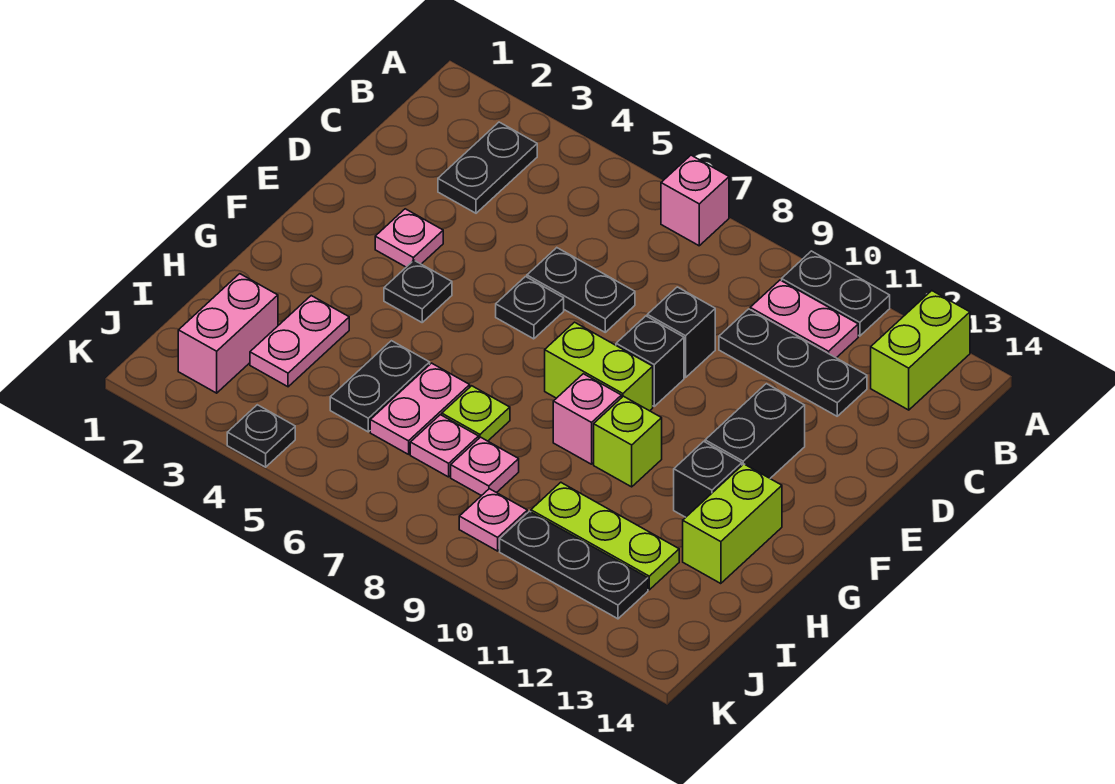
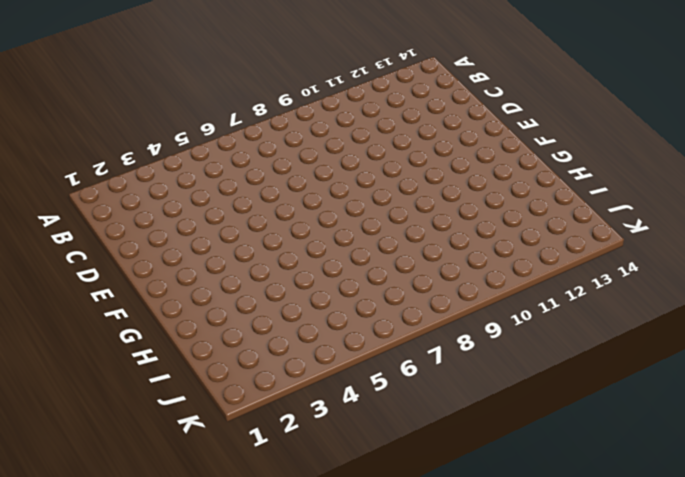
none -> pink brick A7 level 1
none -> black plate A10:A11 level 1
none -> lime brick A13:B13 level 1

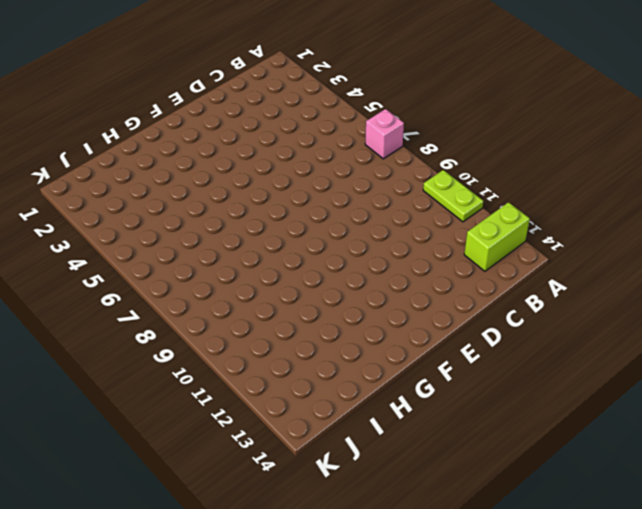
lime plate A10:A11 level 1 -> black plate A10:A11 level 1
none -> black plate B3:C3 level 1
none -> pink plate B10:B11 level 1
none -> black plate C10:C12 level 1

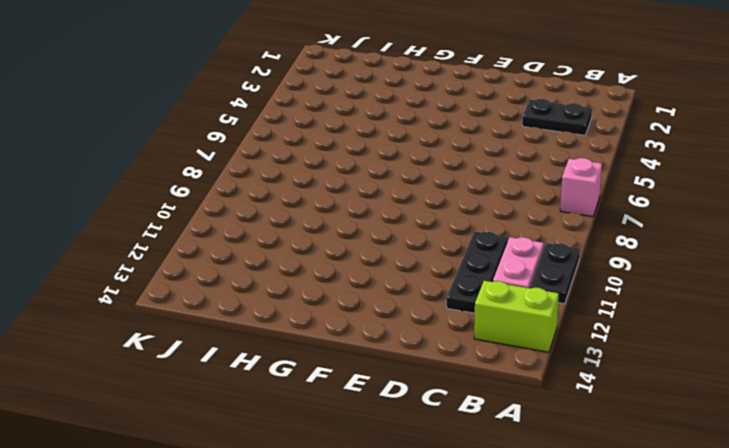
none -> black plate D6:D7 level 1
none -> black brick D9 level 1
none -> pink plate E3 level 1

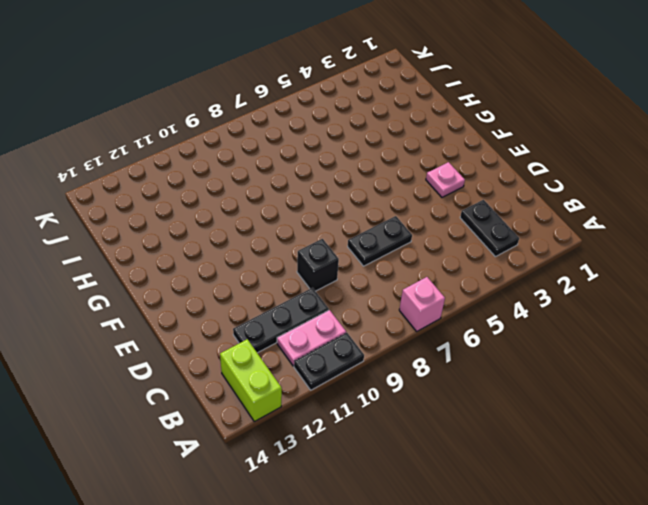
none -> black plate E6 level 1
none -> black brick E9 level 1
none -> black brick E12:F12 level 1

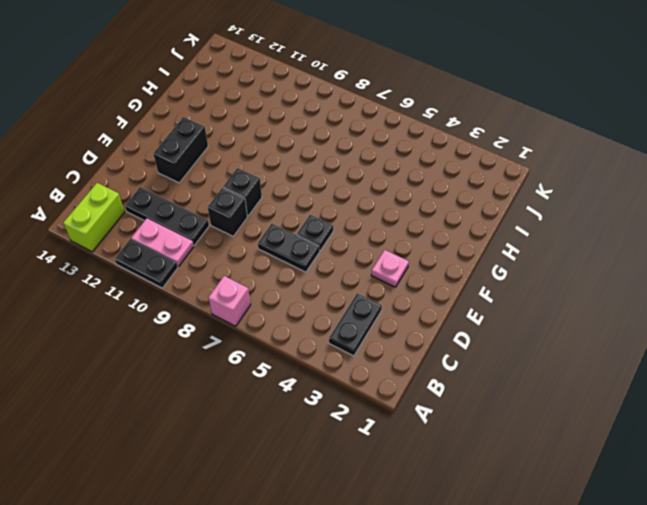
none -> black plate F4 level 1
none -> lime brick F8:F9 level 1
none -> pink brick G9 level 1

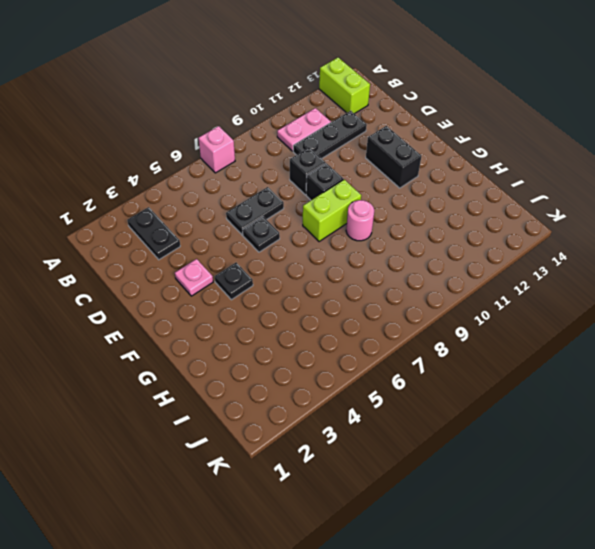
pink round brick G9 level 1 -> pink brick G9 level 1
none -> black plate A10:A11 level 1
none -> lime brick G10 level 1
none -> black brick G12 level 1

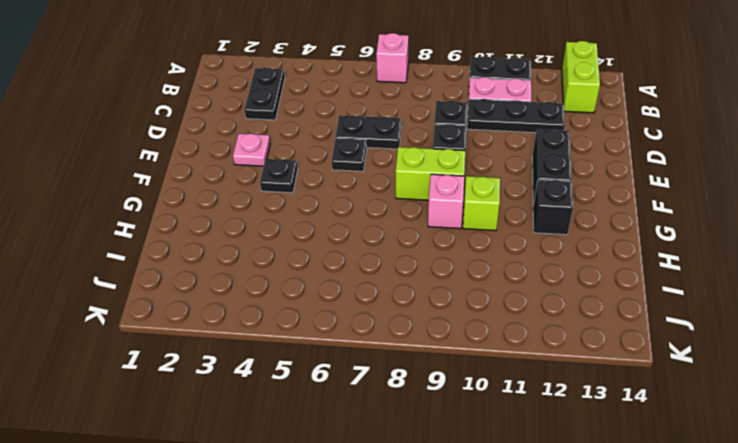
none -> lime brick G13:H13 level 1
none -> pink plate H3:I3 level 1
none -> black plate H5:I5 level 1

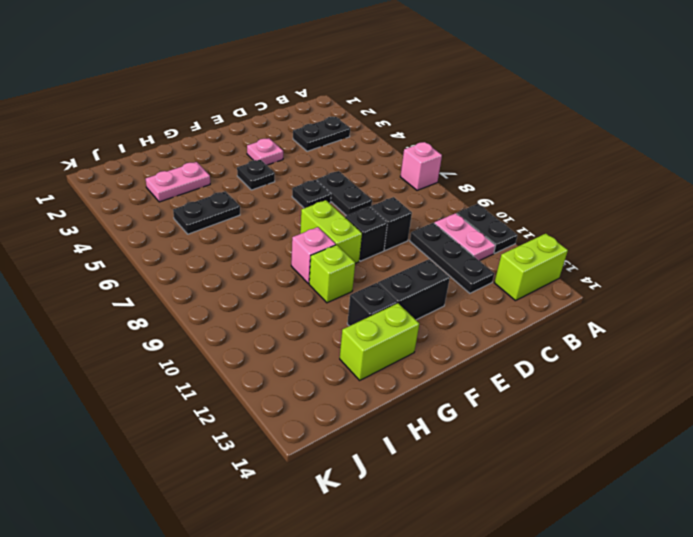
none -> pink plate H6:I6 level 1
none -> lime plate H7 level 1
none -> pink brick I2:J2 level 1

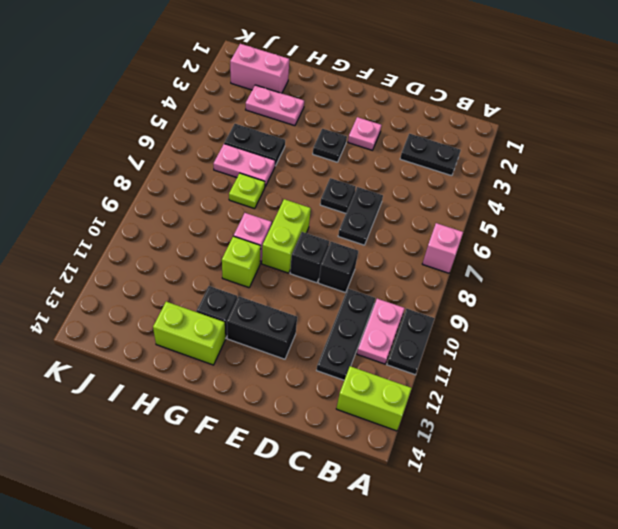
none -> pink plate I7 level 1
none -> pink plate I8 level 1
none -> lime plate I10:I12 level 1

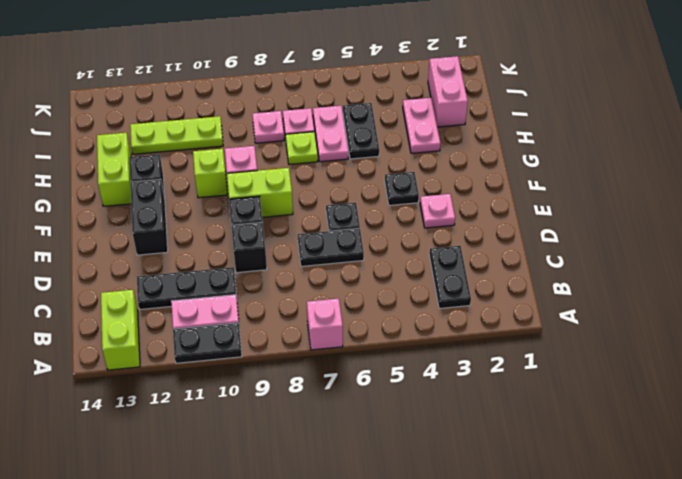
none -> pink plate J9 level 1
none -> black plate J10:J12 level 1
none -> black plate K4 level 1

